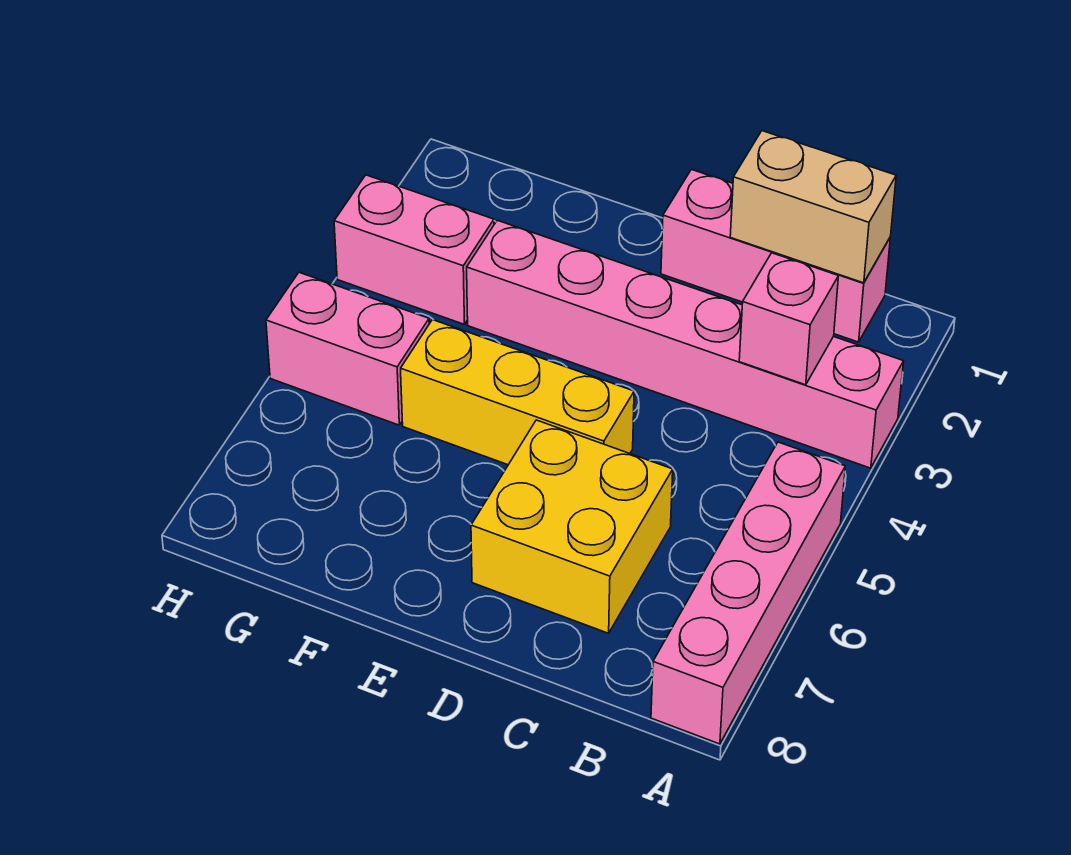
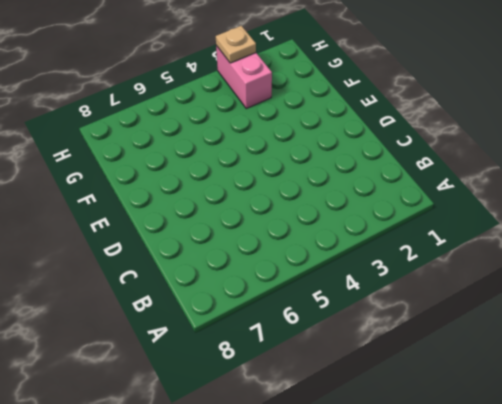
tan plate H3 level 2 -> none
none -> pink brick A3:F3 level 1
none -> pink brick A5:A8 level 1

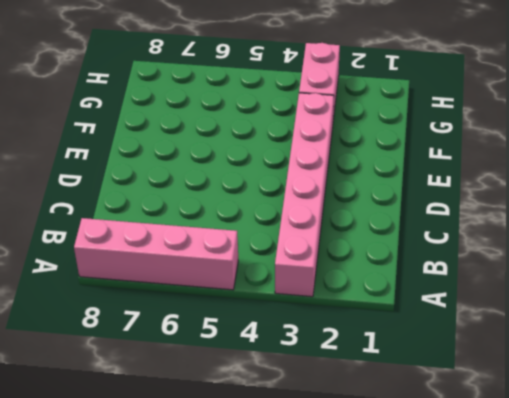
none -> pink brick B1:D1 level 1
none -> yellow brick C6:D7 level 1

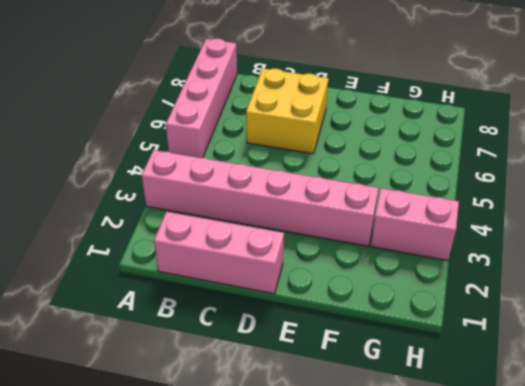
none -> yellow brick D5:F5 level 1
none -> pink brick G5:H5 level 1

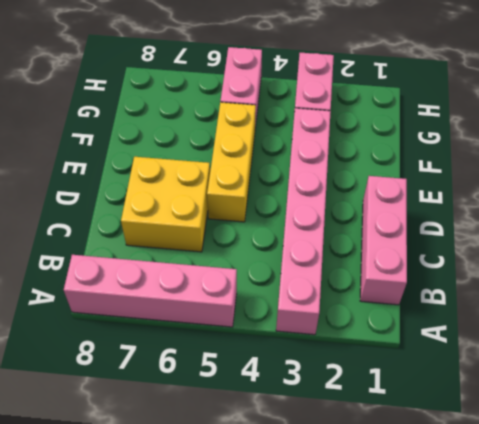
none -> tan brick B1:C1 level 2
none -> pink brick B3 level 2

